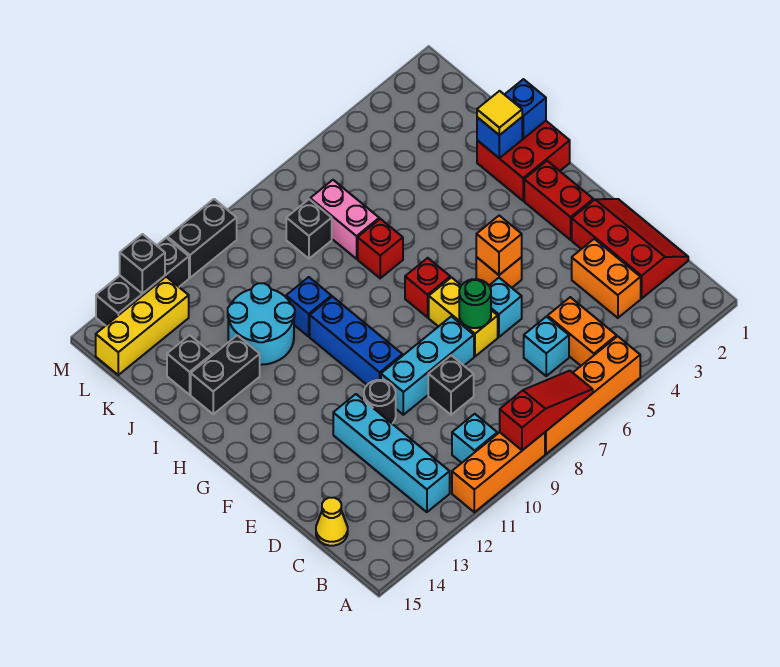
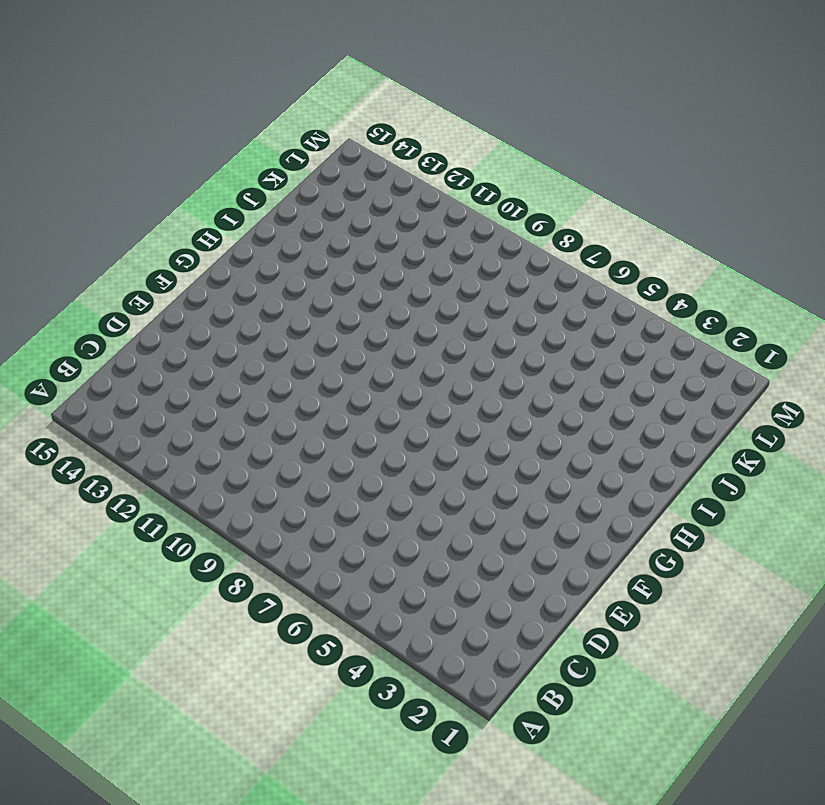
none -> orange brick A5:A8 level 1
none -> orange brick A9:A11 level 1
none -> orange brick B5:C5 level 1
none -> cyan brick B10 level 1

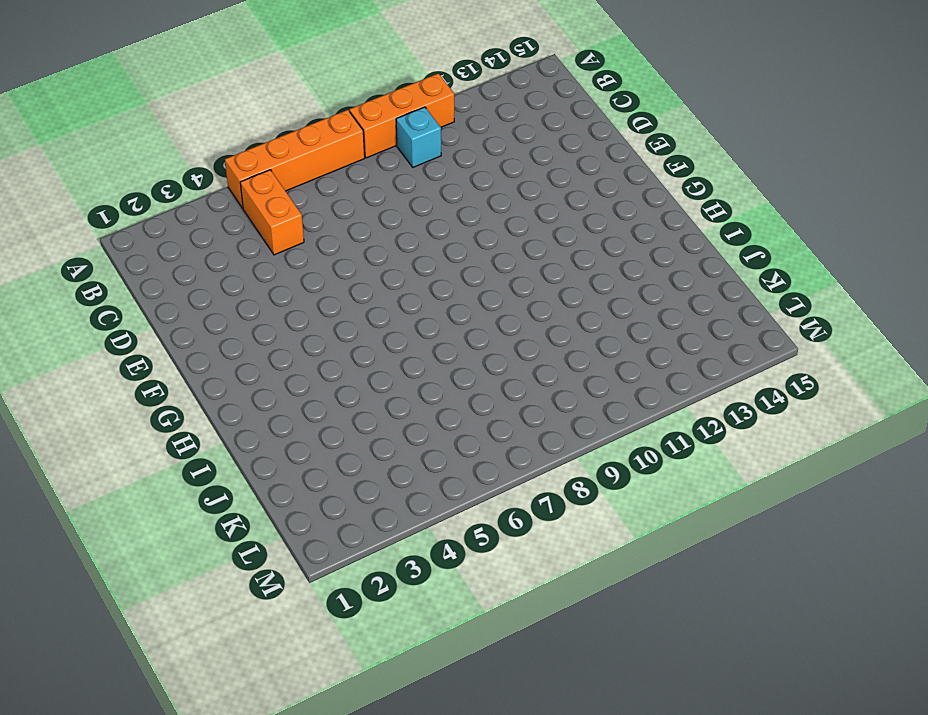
none -> cyan brick B12:E12 level 1
none -> red slope C1:E2 level 1 top 2
none -> orange brick C3:D3 level 1
none -> cyan brick C6 level 1

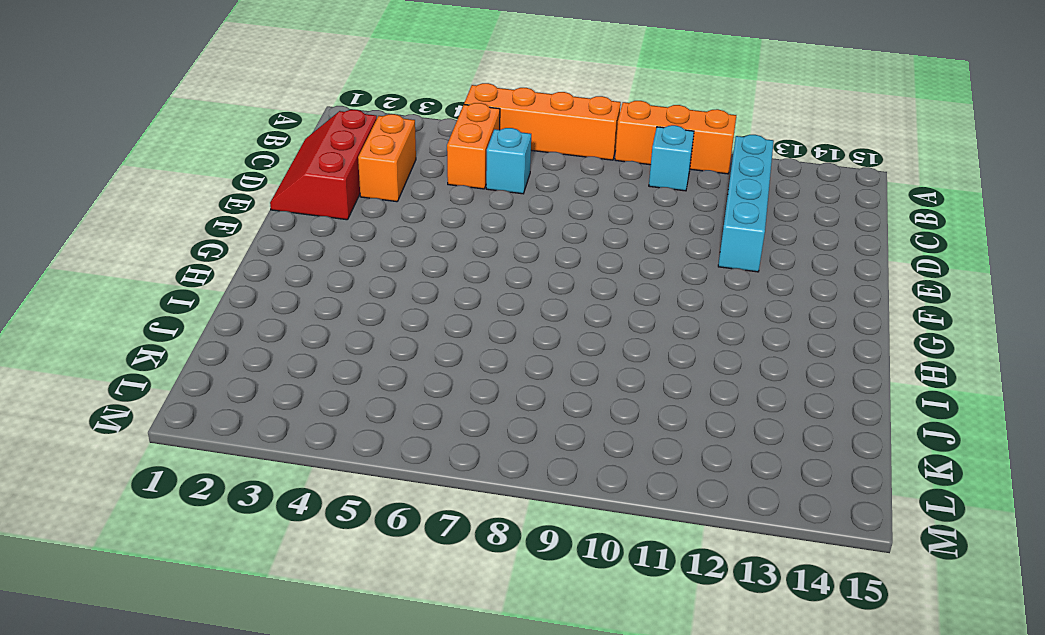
none -> yellow cone C15 level 1
none -> black brick D9 level 1
none -> cyan brick E6 level 1
none -> yellow brick E7:F7 level 1

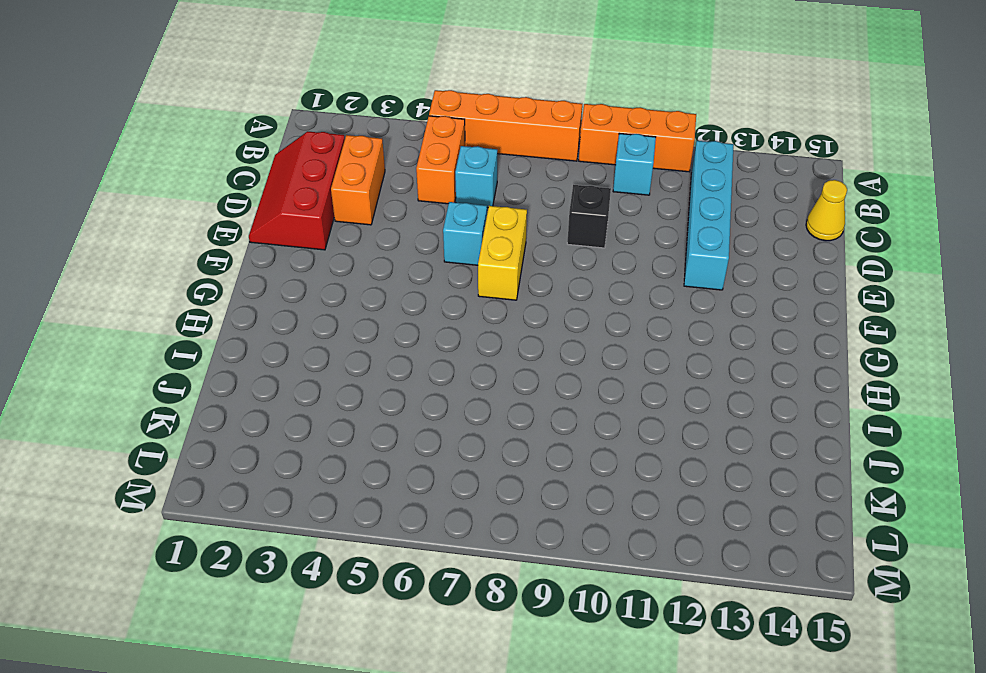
none -> cyan brick E8:E10 level 1
none -> black round brick E11 level 1
none -> red brick F2:G2 level 1
none -> orange brick F5 level 1

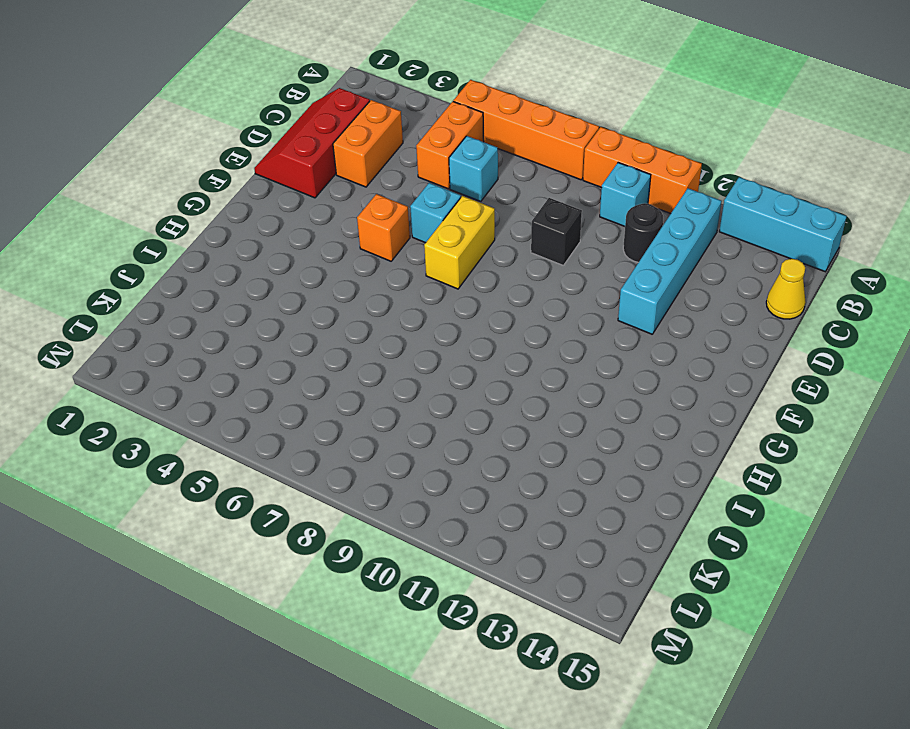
cyan brick A13:A15 level 1 -> cyan brick E8:E10 level 1
black round brick C11 level 1 -> black round brick E11 level 1
none -> red brick F2:G2 level 1
none -> blue brick F10:H10 level 1
none -> red brick G7 level 1
none -> red brick H1:I2 level 1

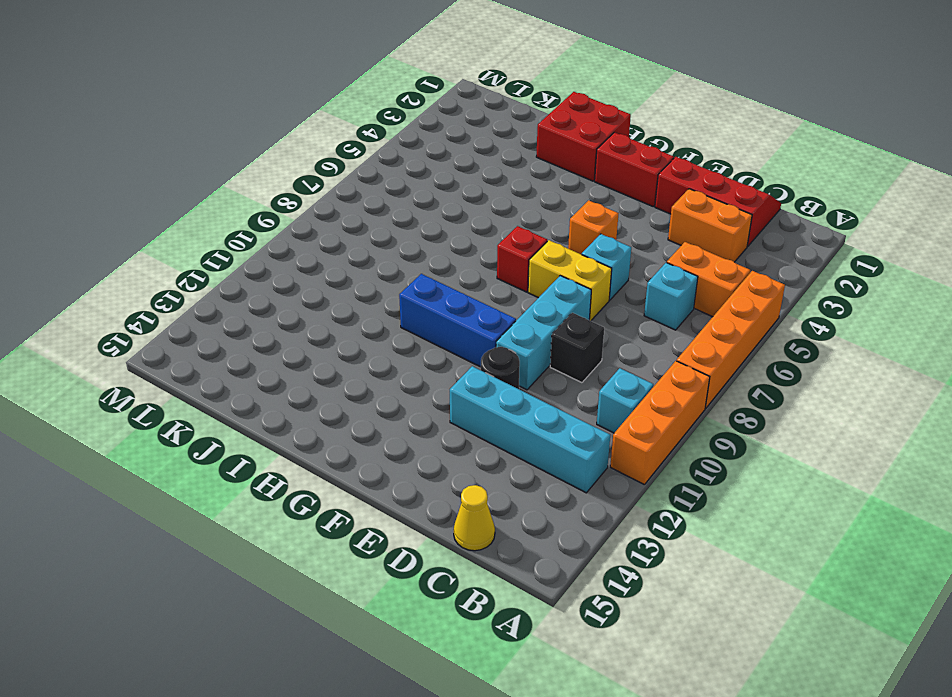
none -> red brick I7 level 1
none -> blue brick I10 level 1
none -> cyan round brick I11:J12 level 1
none -> black brick I13:I14 level 1

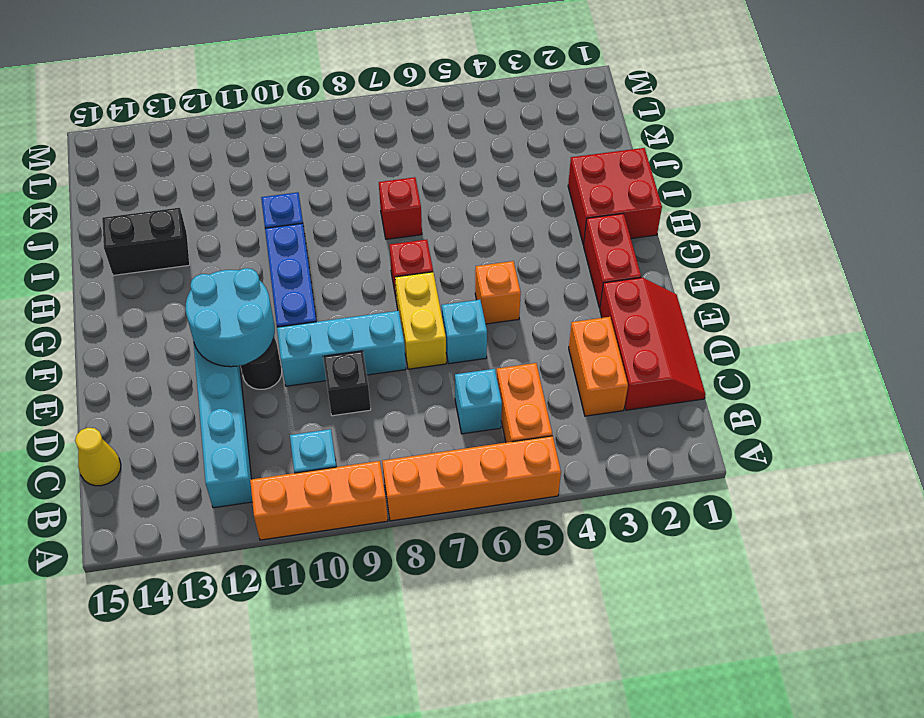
cyan round brick E11:F12 level 2 -> cyan round brick I11:J12 level 1
none -> pink brick J7:K7 level 1
none -> black brick J14 level 1
none -> black brick K8 level 1
none -> yellow brick L13:L15 level 1

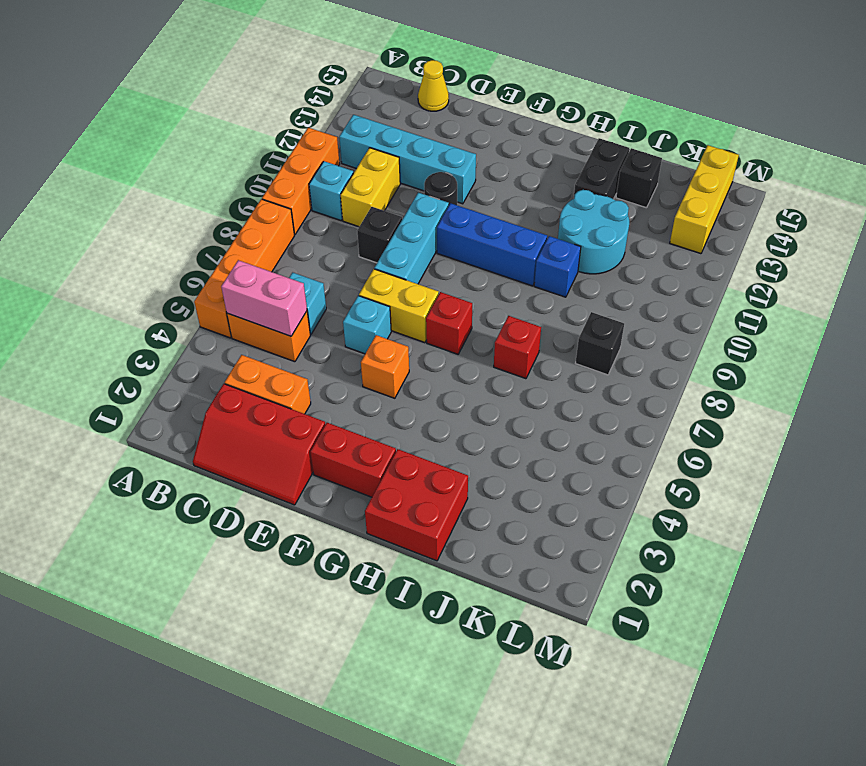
pink brick B5:C5 level 2 -> pink brick J7:K7 level 1
yellow brick C10:C11 level 1 -> none
none -> black brick M10:M11 level 1
none -> black brick M12:M14 level 1
none -> red slope A7:A9 level 2 top 9
none -> green round brick E7 level 2

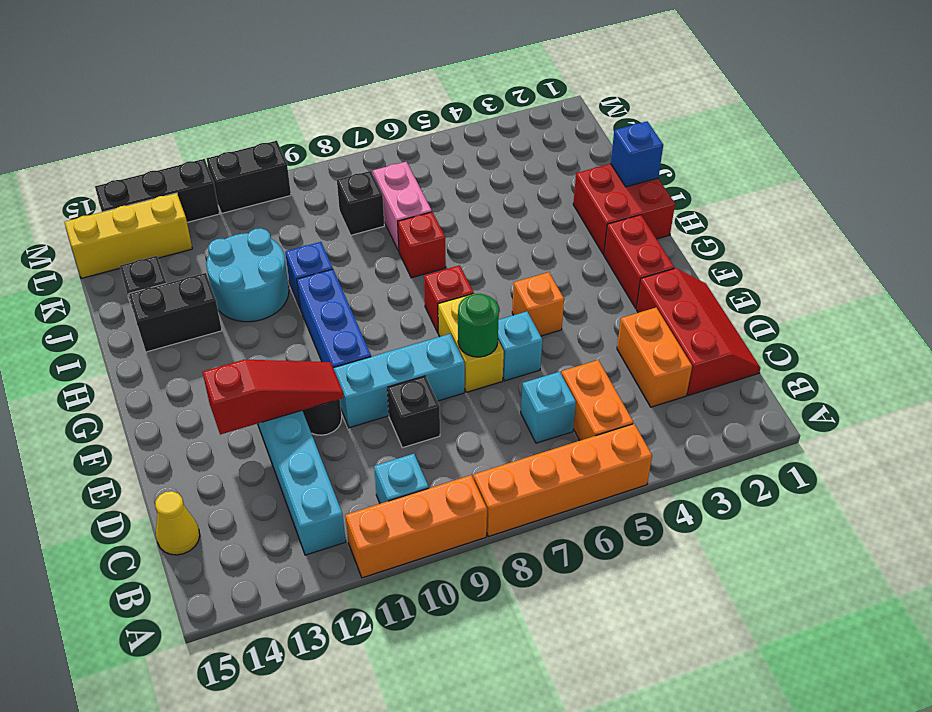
red slope E11:E13 level 2 top 13 -> red slope A7:A9 level 2 top 9
none -> orange brick F5 level 2
none -> blue brick I2 level 2
none -> black brick M13 level 2
none -> yellow tile I2 level 3

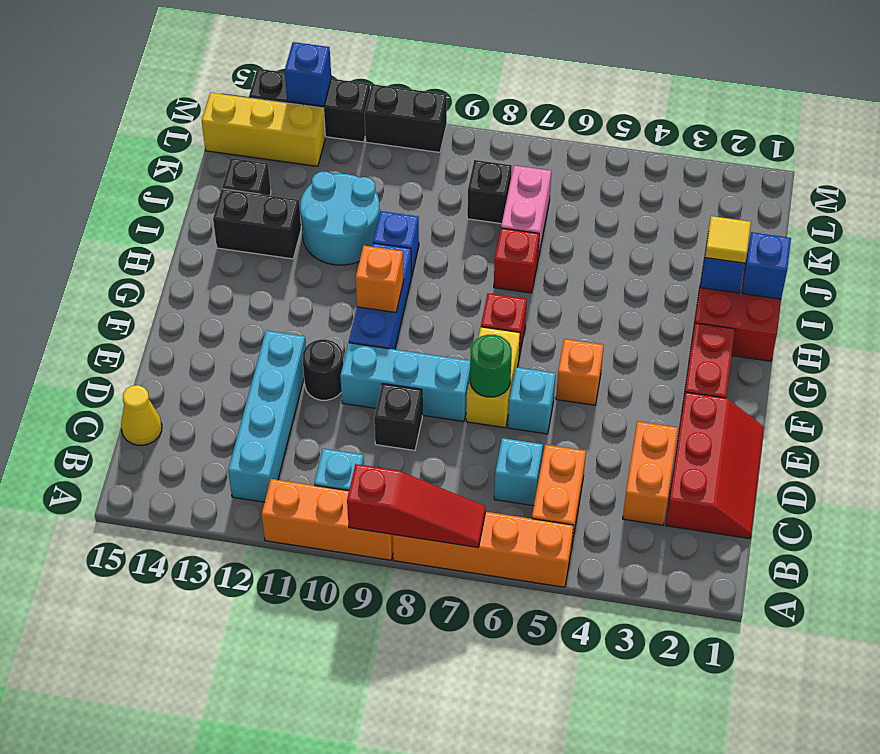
orange brick G10 level 2 -> orange brick F5 level 2
blue brick M13 level 2 -> black brick M13 level 2

